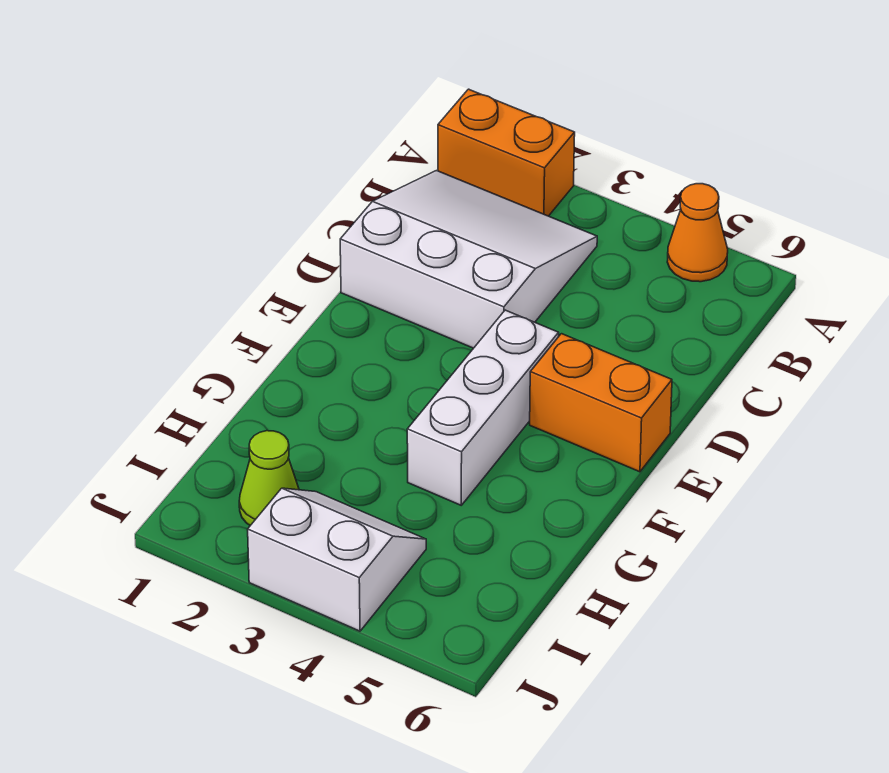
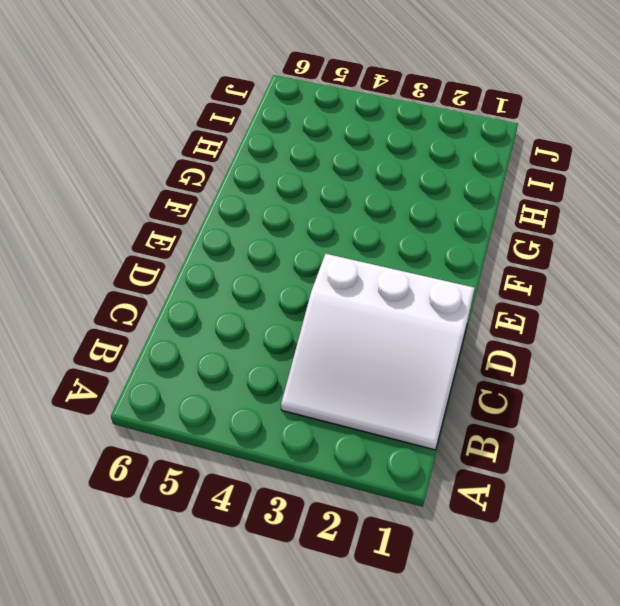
none -> orange brick A1:A2 level 1
none -> orange cone A5 level 1

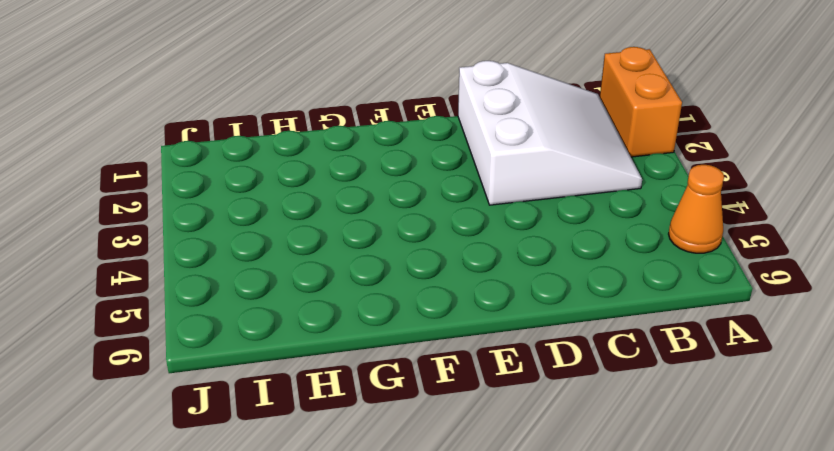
none -> white brick E4:G4 level 1
none -> orange brick E5:E6 level 1

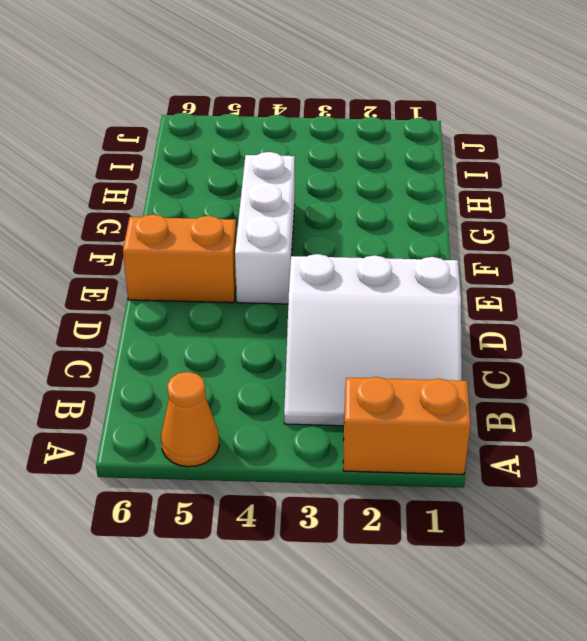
none -> lime cone I2 level 1
none -> white slope I3:J4 level 1 top J

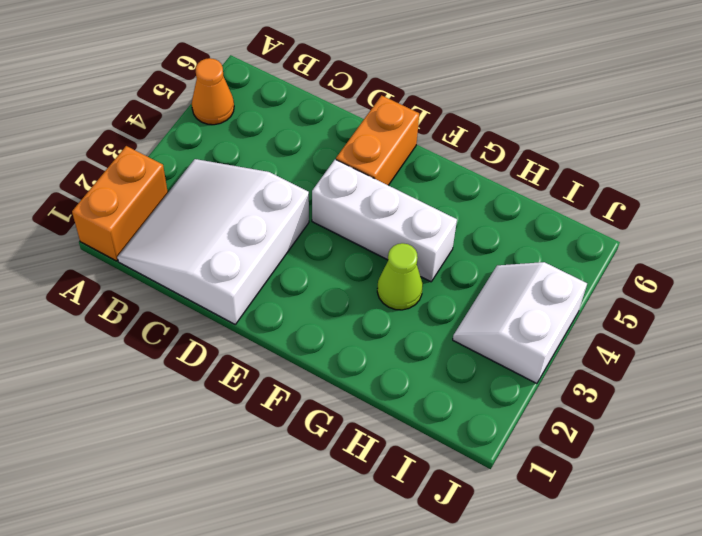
lime cone G3 level 1 -> lime cone I2 level 1

